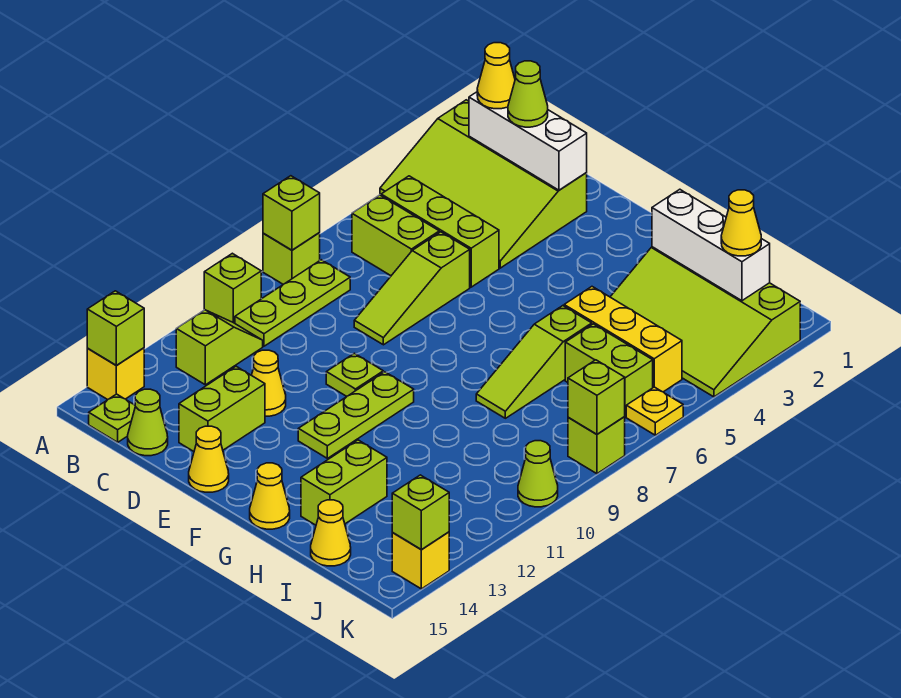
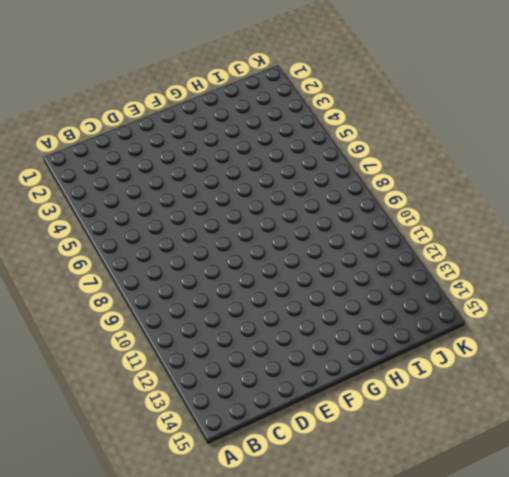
none -> lime slope A2:D4 level 1 top 2
none -> lime brick A8 level 1
none -> lime brick A10 level 1
none -> yellow brick A14 level 1

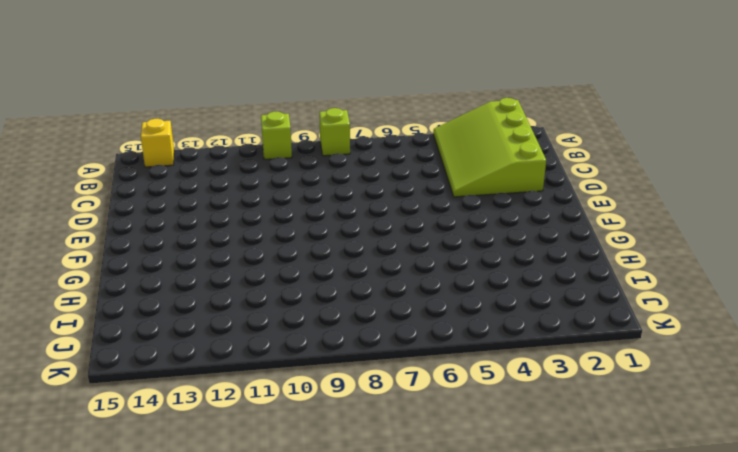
none -> lime brick B5:D5 level 1
none -> lime brick B6:C6 level 1
none -> lime plate B8:B10 level 1
none -> lime slope B11:B12 level 1 top 12

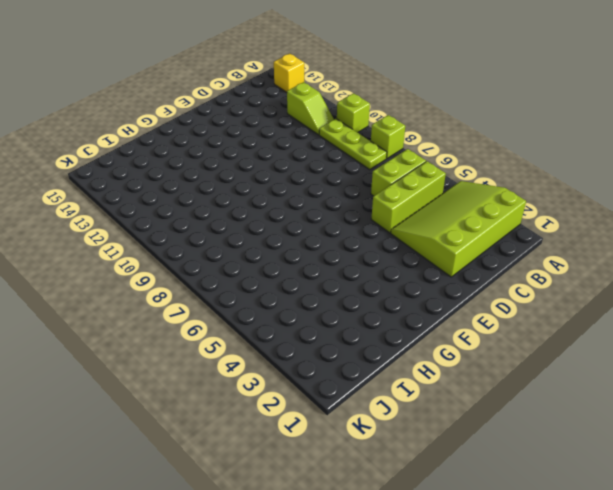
none -> lime plate B15 level 1
none -> lime cone C15 level 1
none -> lime slope D6:D8 level 1 top 6
none -> yellow cone D12 level 1

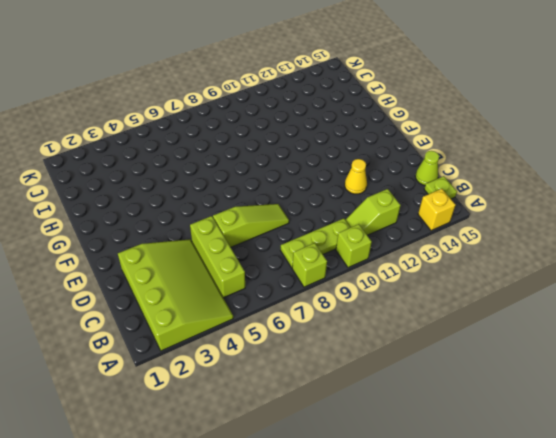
none -> lime brick B6:C6 level 1
none -> lime brick D13:D14 level 1
none -> lime plate E10 level 1
none -> yellow cone E15 level 1

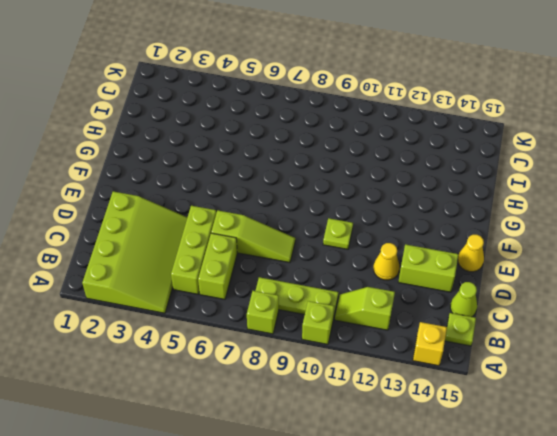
none -> lime plate F10:F12 level 1
none -> yellow cone G15 level 1
none -> lime slope H2:K4 level 1 top 2
none -> yellow brick H5:J5 level 1

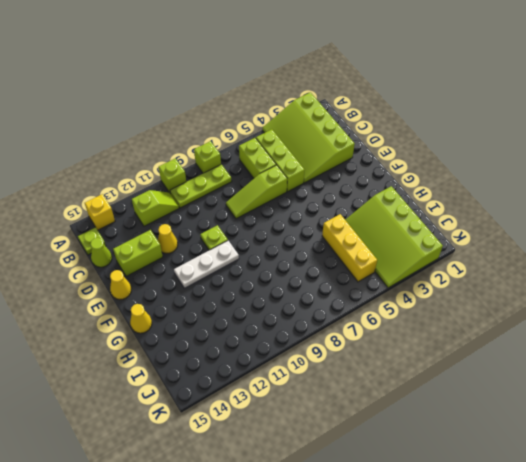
white plate F10:F12 level 1 -> lime plate F10:F12 level 1
none -> lime slope H6:H8 level 1 top 6
none -> lime brick H13:H14 level 1
none -> lime brick I6:J6 level 1
none -> yellow cone I15 level 1

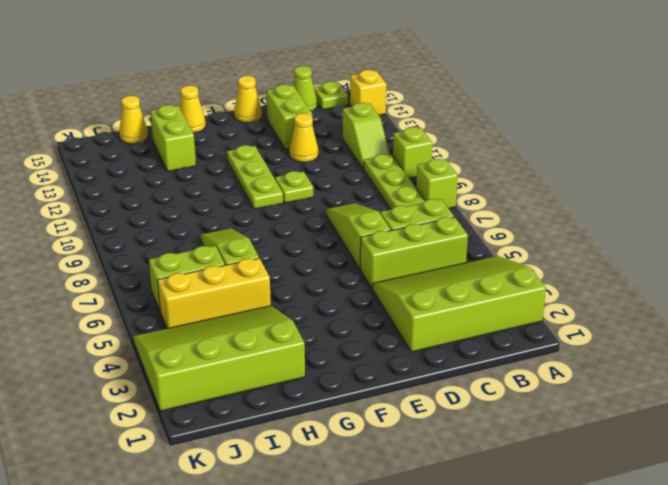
none -> yellow plate K6 level 1
none -> lime brick K8 level 1
none -> lime cone K10 level 1
none -> yellow brick K14 level 1

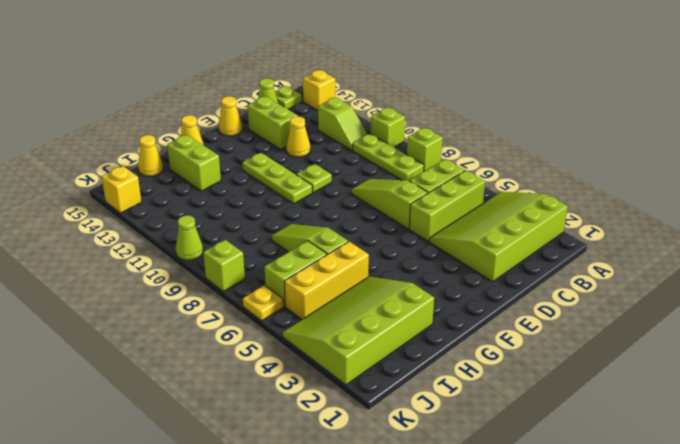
none -> lime brick A8 level 2
none -> lime brick A14 level 2
none -> white brick B2:D2 level 2
none -> white brick H2:J2 level 2

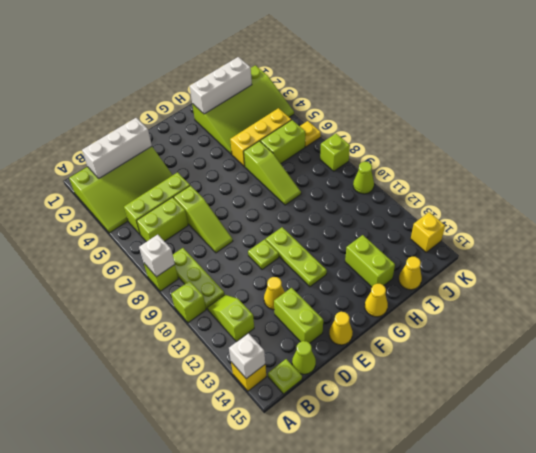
white brick A8 level 2 -> lime brick A8 level 2
white brick A14 level 2 -> lime brick A14 level 2
none -> lime brick K8 level 2
none -> lime brick K14 level 2
none -> yellow cone B2 level 3
none -> lime cone C2 level 3

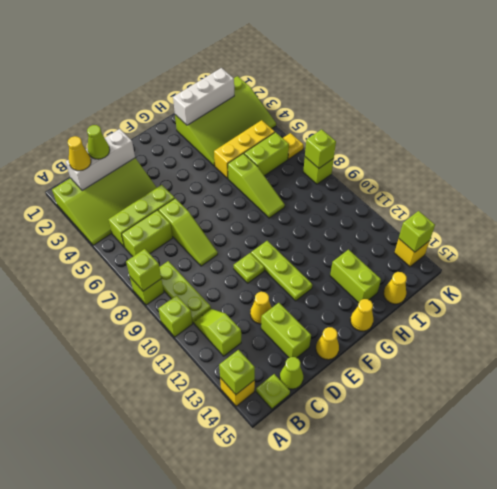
none -> lime cone K10 level 1
none -> yellow cone J2 level 3

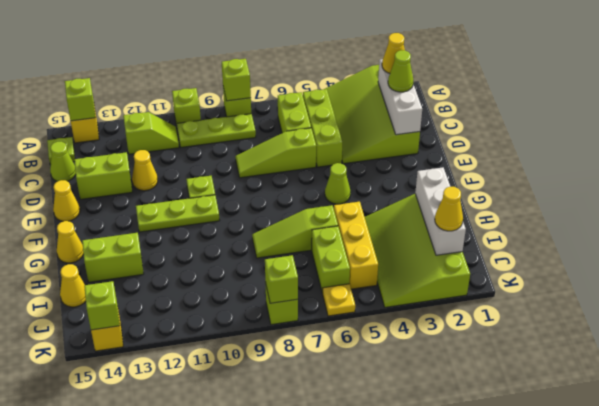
lime cone F5 level 1 -> lime cone K10 level 1

